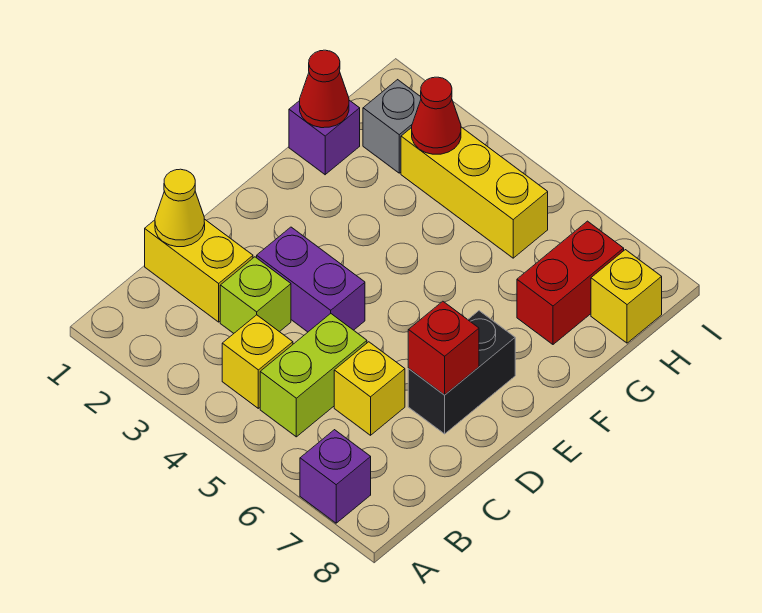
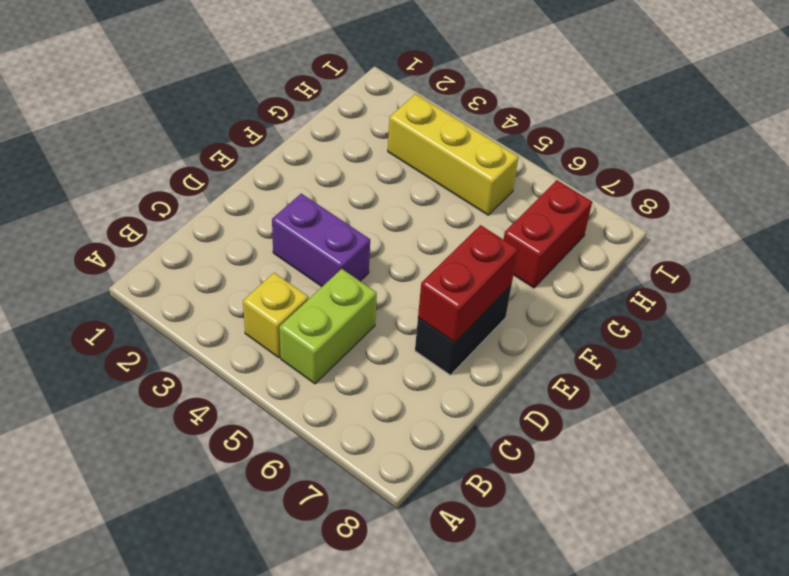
red brick D7:E7 level 2 -> red brick D7 level 2
none -> purple brick A7 level 1
none -> yellow brick C1:C2 level 1
none -> lime brick C3 level 1

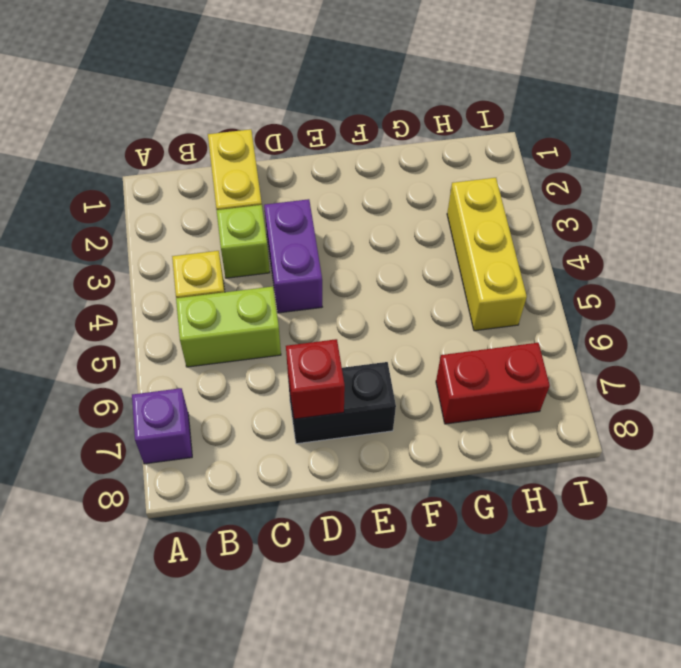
none -> yellow brick C6 level 1
none -> purple brick G1 level 1
none -> grey brick H2 level 1

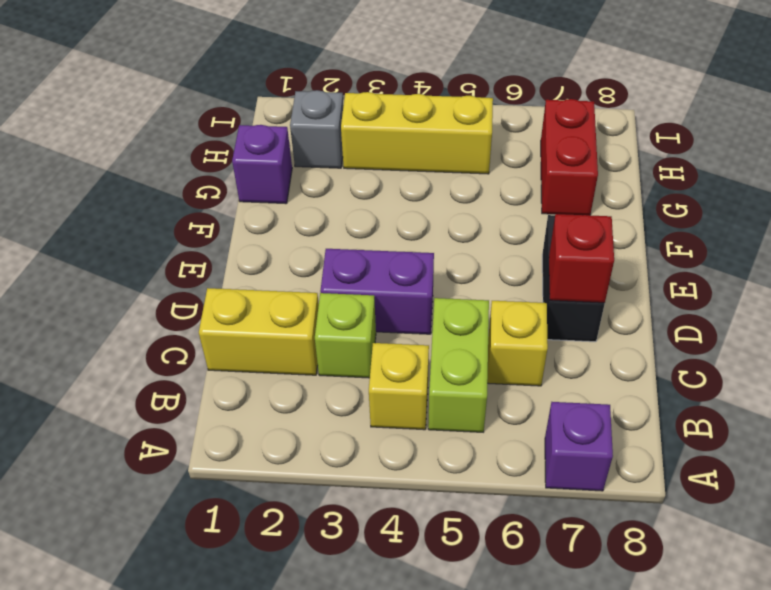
none -> yellow brick H8 level 1
none -> yellow cone C1 level 2
none -> red cone G1 level 2

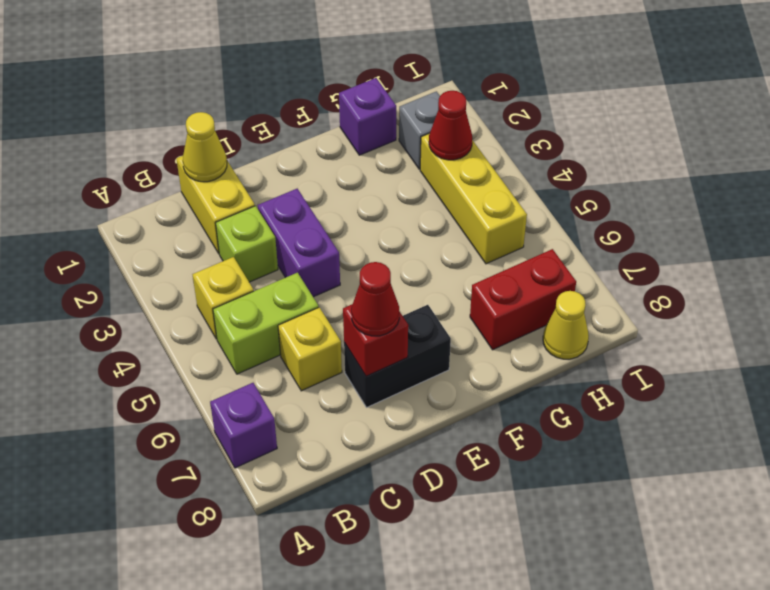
red cone D7 level 3 -> red cone G1 level 2
yellow cone H8 level 1 -> yellow brick H8 level 1

